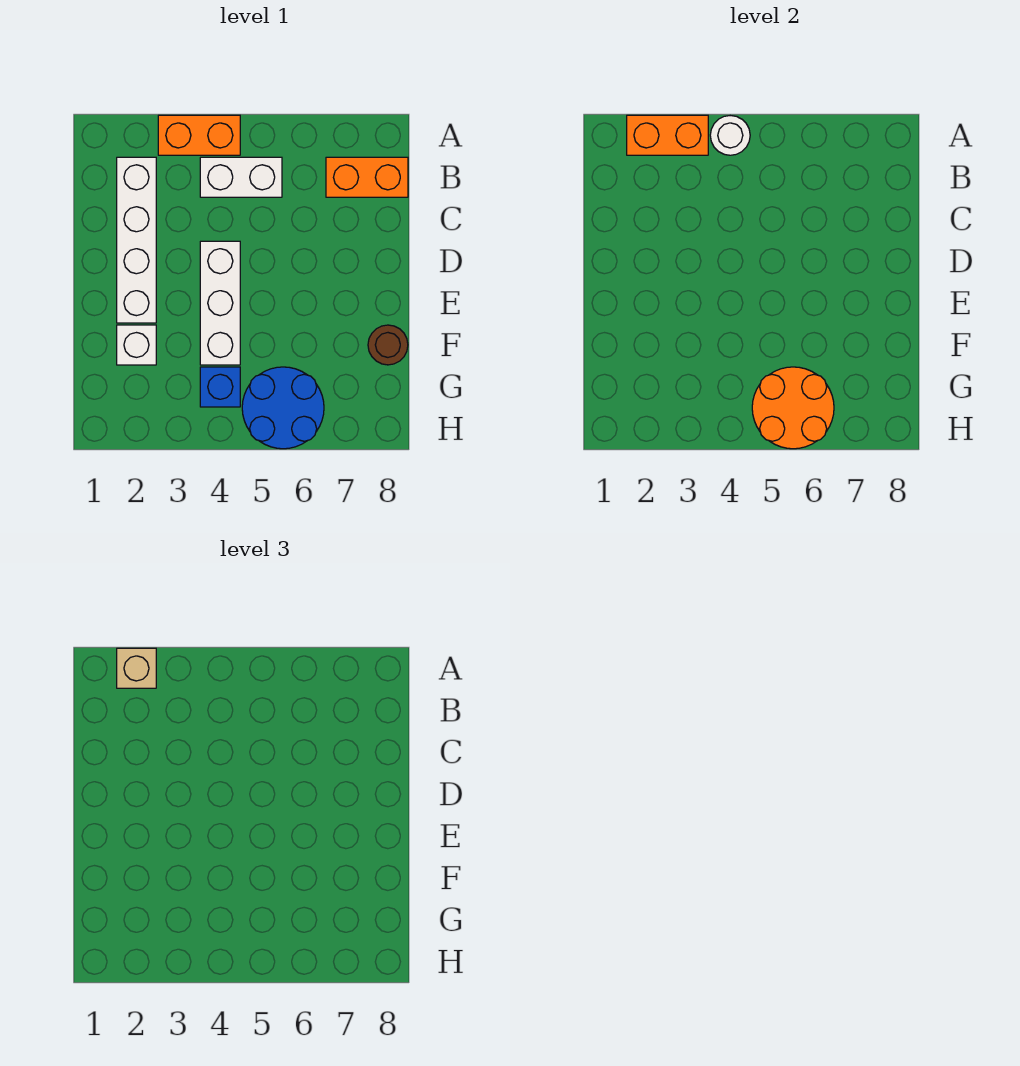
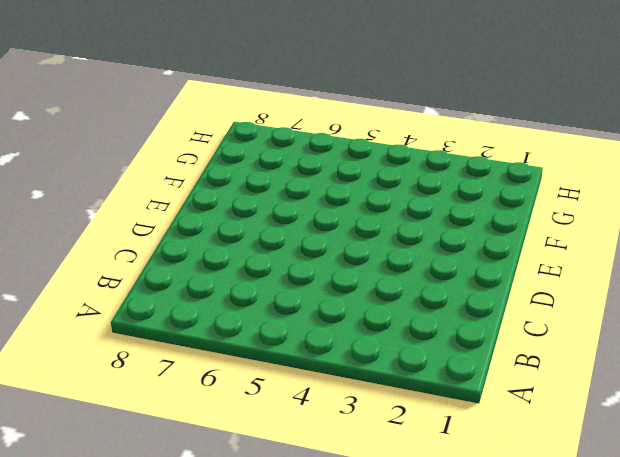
none -> orange brick A3:A4 level 1
none -> white brick B2:E2 level 1
none -> white brick B4:B5 level 1

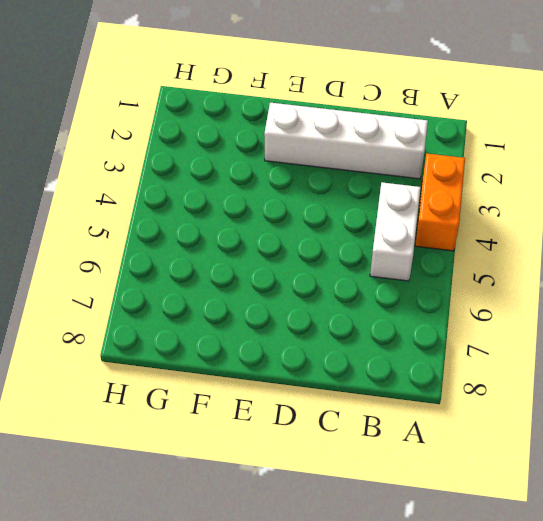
none -> orange brick B7:B8 level 1
none -> white brick D4:F4 level 1
none -> white brick F2 level 1

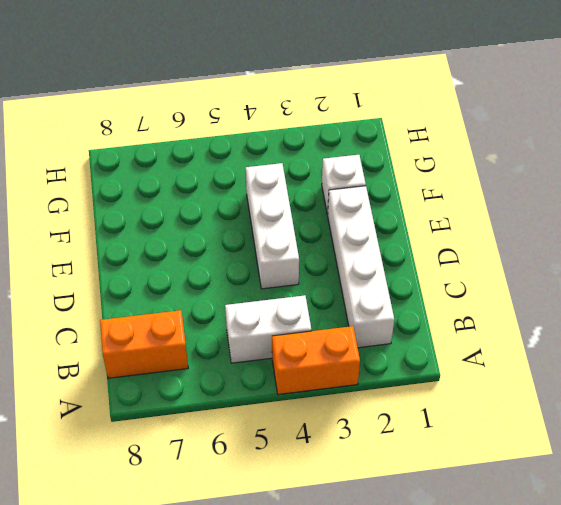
none -> brown round brick F8 level 1
none -> blue brick G4 level 1
none -> blue round brick G5:H6 level 1

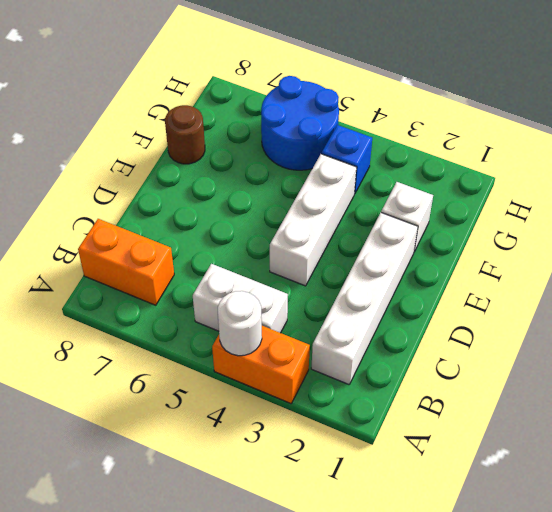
none -> orange brick A2:A3 level 2
none -> orange round brick G5:H6 level 2
none -> tan brick A2 level 3

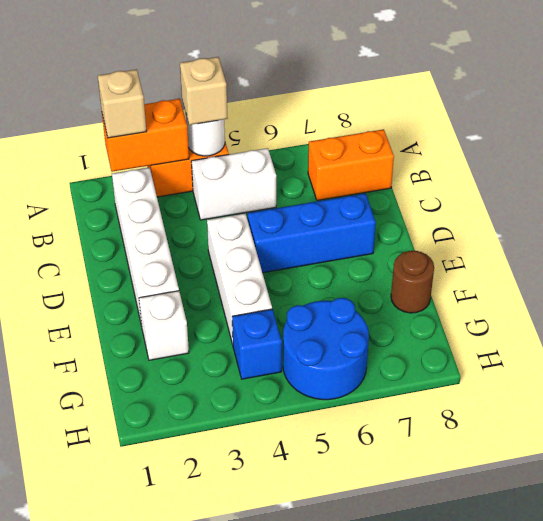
tan brick A4 level 3 -> none
blue brick D5:D7 level 1 -> none
none -> orange round brick G5:H6 level 2

